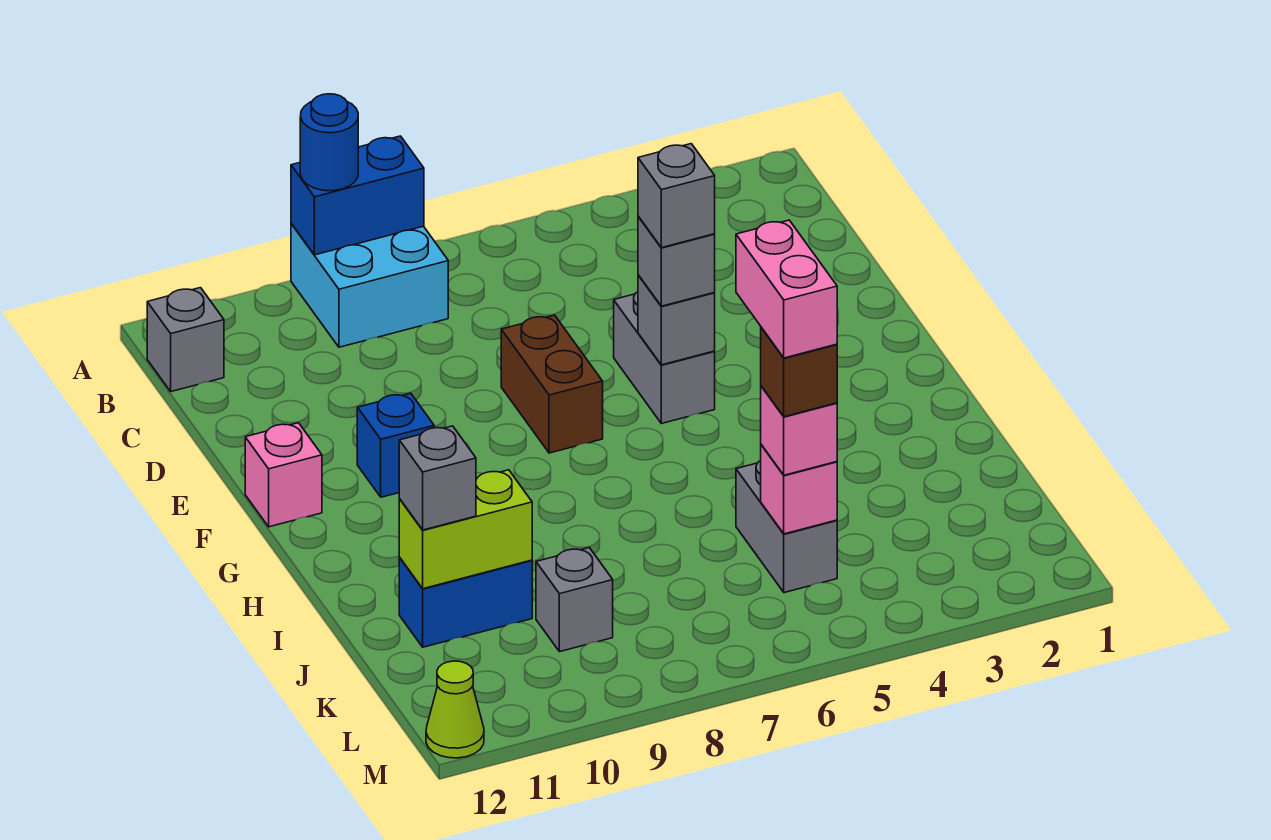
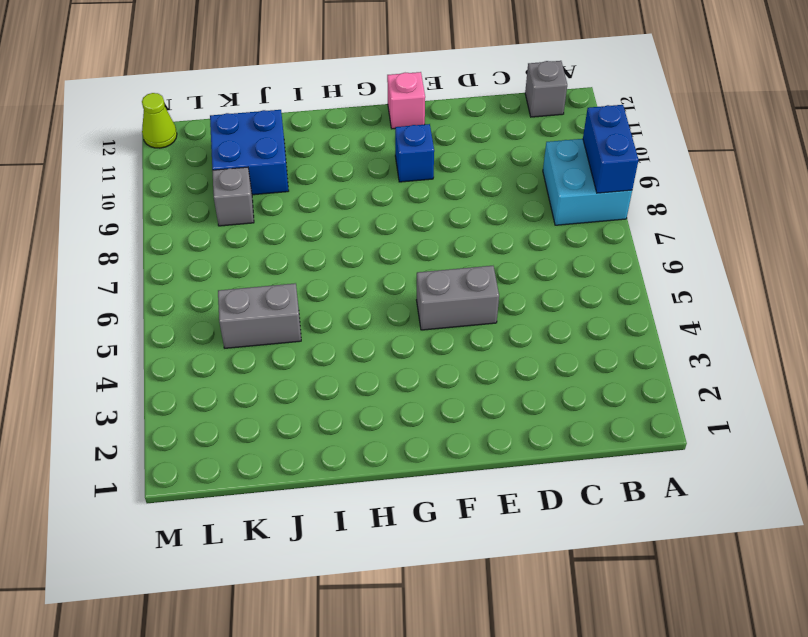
blue brick J10:K11 level 1 -> blue brick J10:J11 level 1
none -> brown brick E7:F7 level 1
none -> grey brick F5 level 2
none -> lime brick J10:J11 level 2

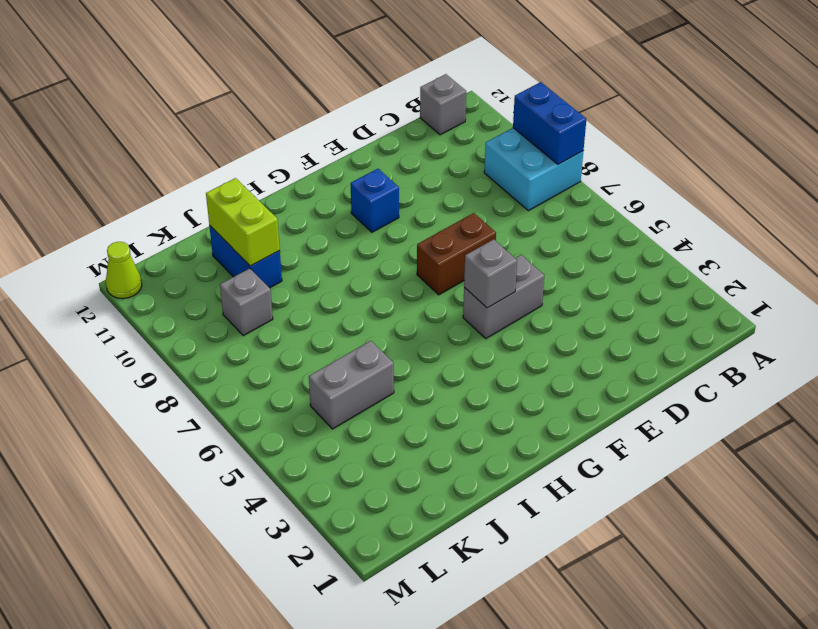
none -> pink brick F12 level 1
none -> pink brick K5 level 2
none -> blue round brick A9 level 3

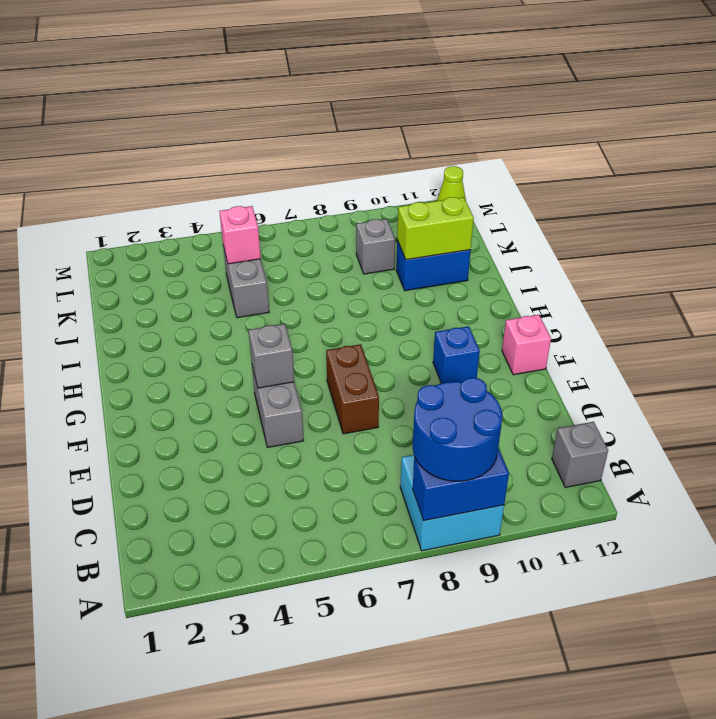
blue round brick A8:B9 level 3 -> blue round brick A9 level 3
none -> grey brick F5 level 3
none -> grey brick J11 level 3
none -> pink brick K5 level 3

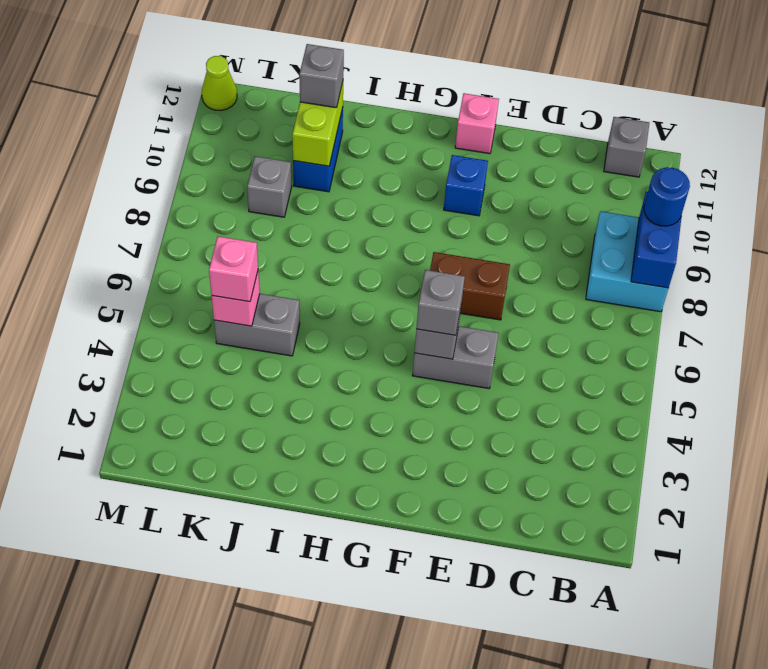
none -> grey brick F5 level 4
none -> brown brick K5 level 4
none -> pink brick J5:K5 level 5

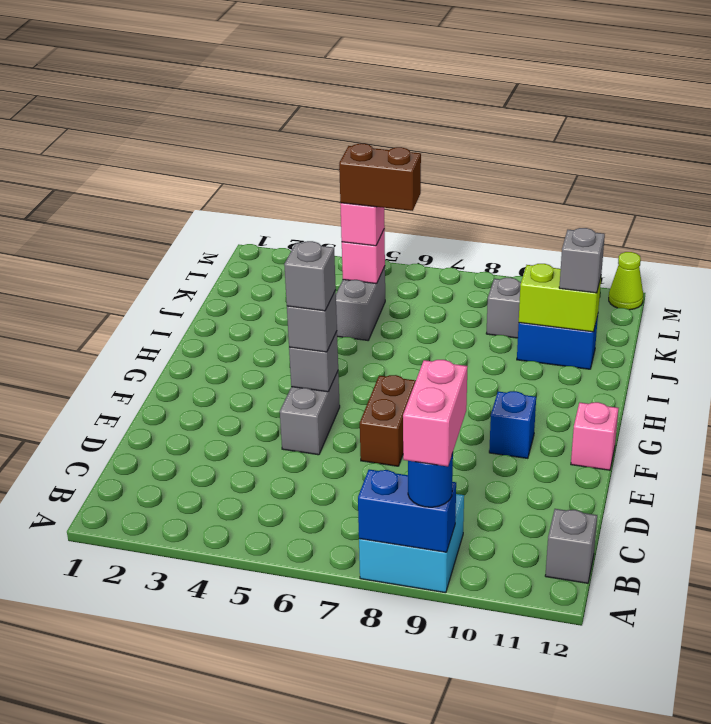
pink brick A9:B9 level 4 -> pink brick J5:K5 level 5
brown brick K5:K6 level 4 -> brown brick K5 level 4

